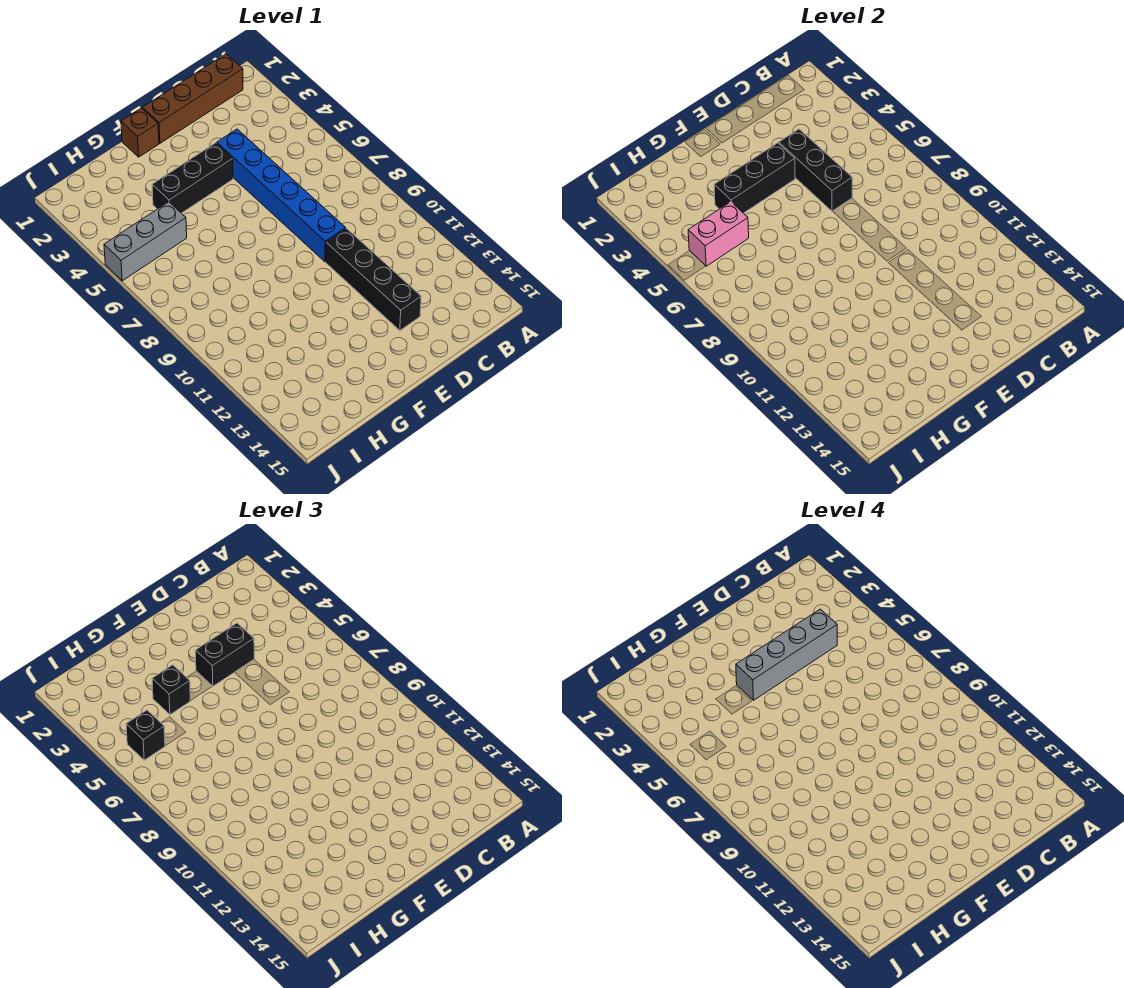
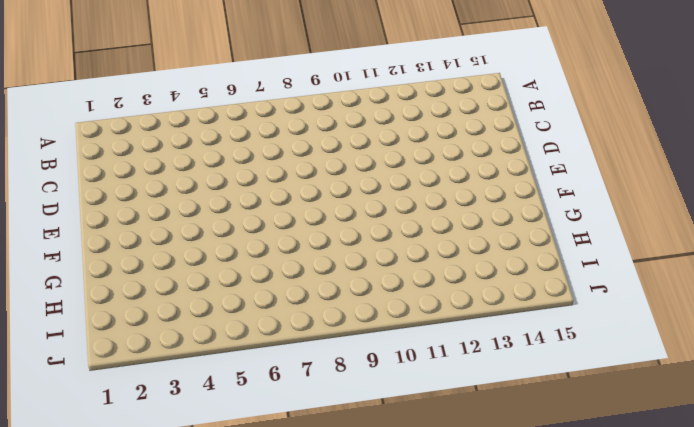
none -> brown brick B1:E1 level 1
none -> blue brick D4:D9 level 1
none -> black brick D10:D13 level 1

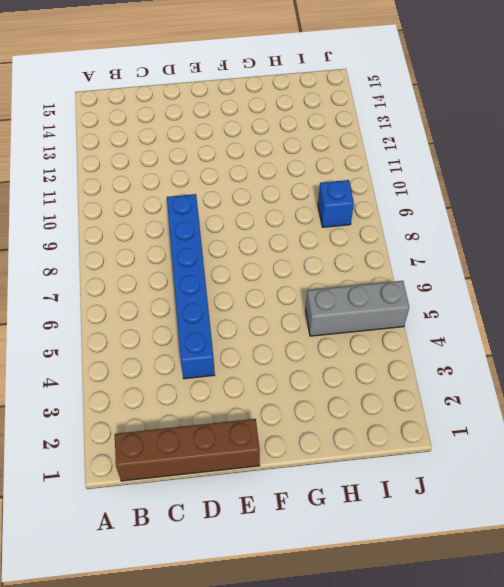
blue brick I9 level 1 -> none
none -> black brick D10:D13 level 1
none -> black brick E4:G4 level 1
none -> brown brick F1 level 1

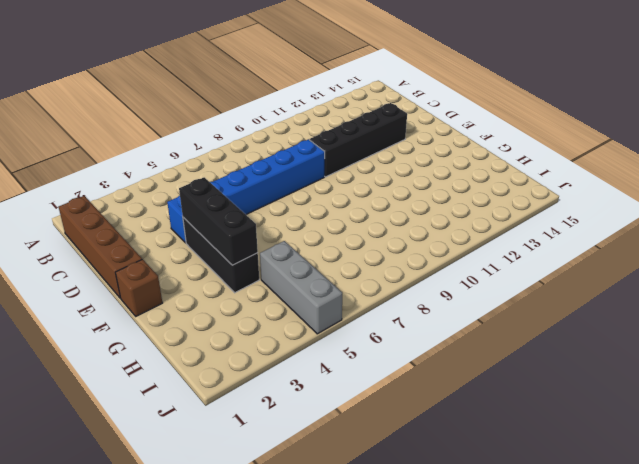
none -> black brick D4:D6 level 2
none -> pink brick H5:I5 level 2
none -> black brick D4:E4 level 3

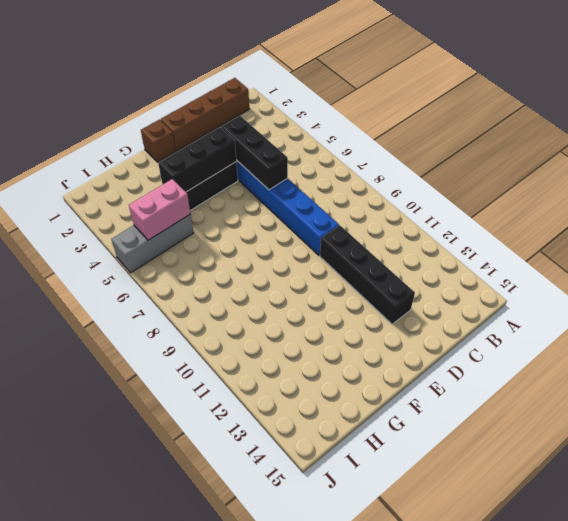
none -> black brick D4:E4 level 3
none -> black brick G4 level 3
none -> black brick I5 level 3

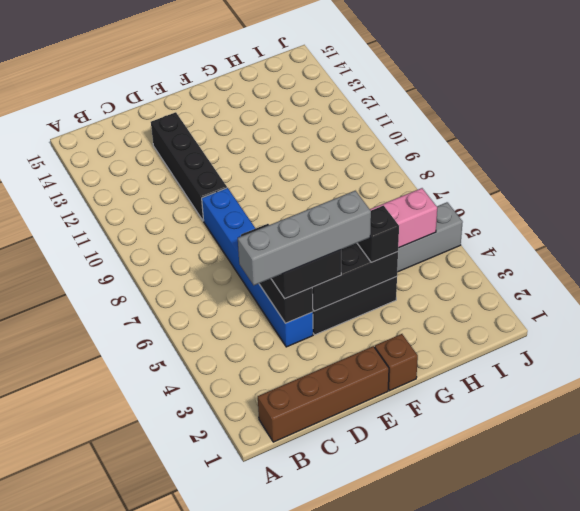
none -> black brick I5 level 3

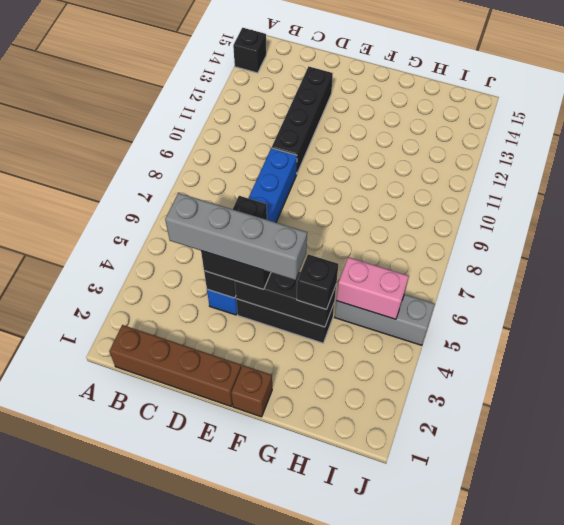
black brick A14 level 1 -> black brick I5 level 3

